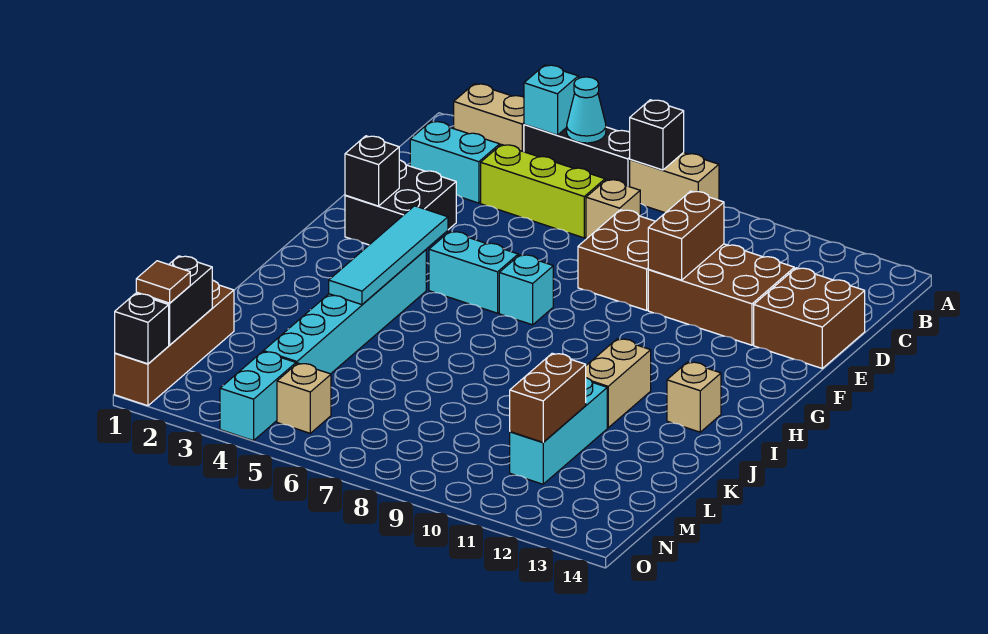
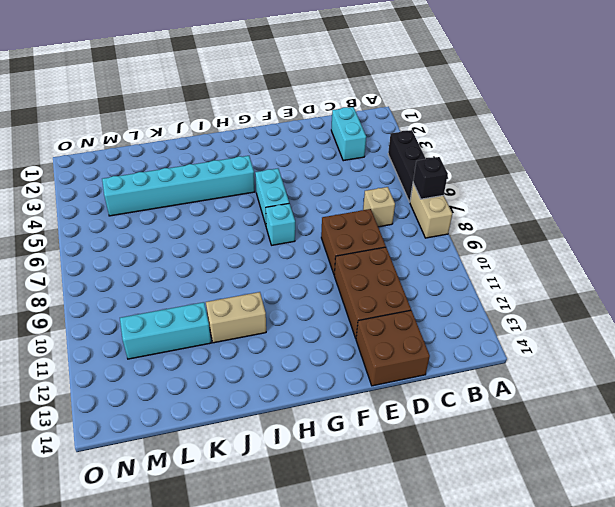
none -> tan brick A2:A3 level 1
none -> lime brick C4:C6 level 1
none -> black brick E2:F3 level 1

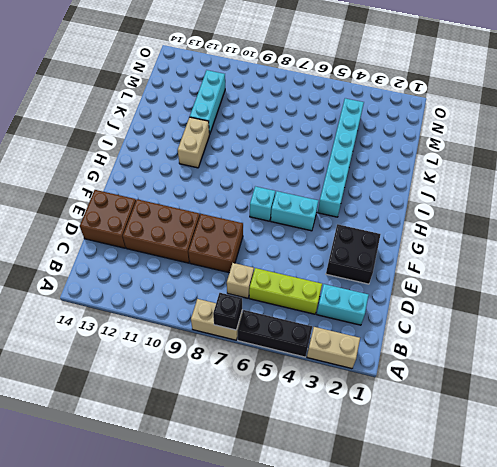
none -> tan brick I13 level 1
none -> brown brick L1:O1 level 1
none -> cyan brick N4:O4 level 1

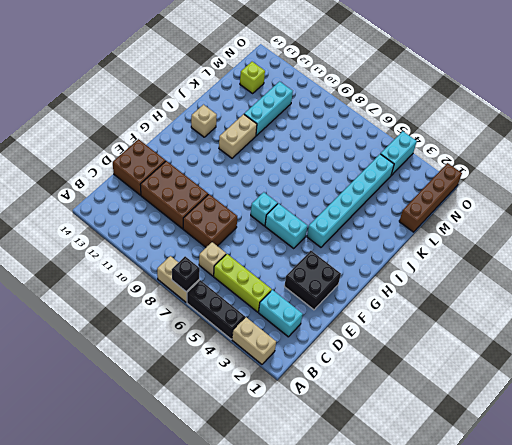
lime brick M13 level 1 -> none
none -> tan brick N5 level 1
none -> cyan brick A4 level 2
none -> cyan cone A5 level 2

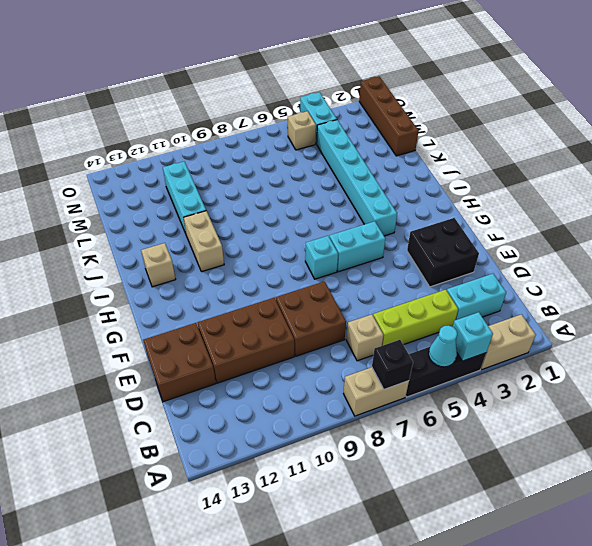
none -> brown brick D10:E10 level 2
none -> black brick F2 level 2
none -> cyan tile G4:J4 level 2

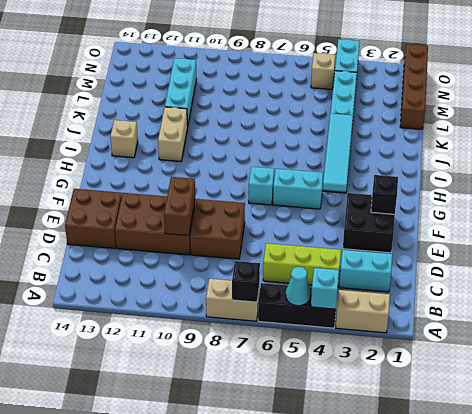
none -> tan brick C7 level 1
none -> brown brick L11:M11 level 2
none -> black brick M1:N1 level 2

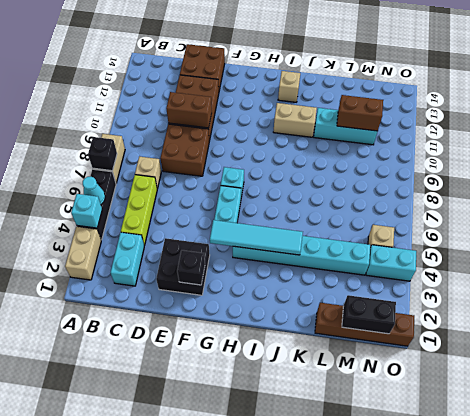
none -> black brick O1 level 2
none -> brown tile N1 level 3

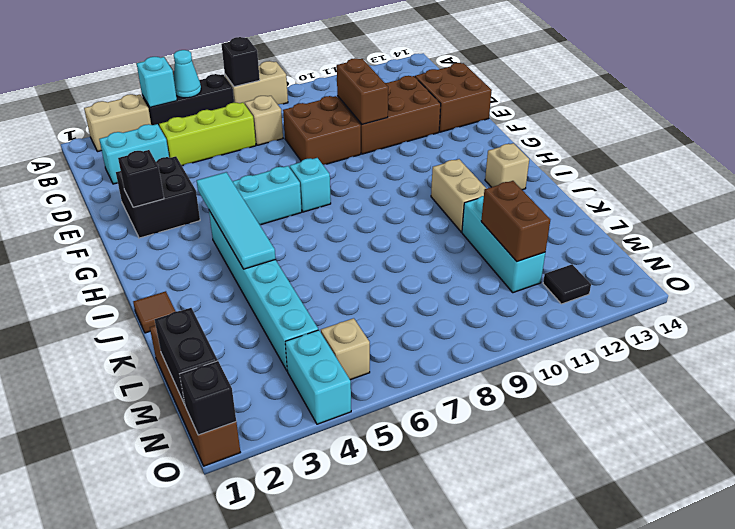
brown tile J1 level 1 -> brown tile N1 level 3
black tile N12 level 1 -> none

